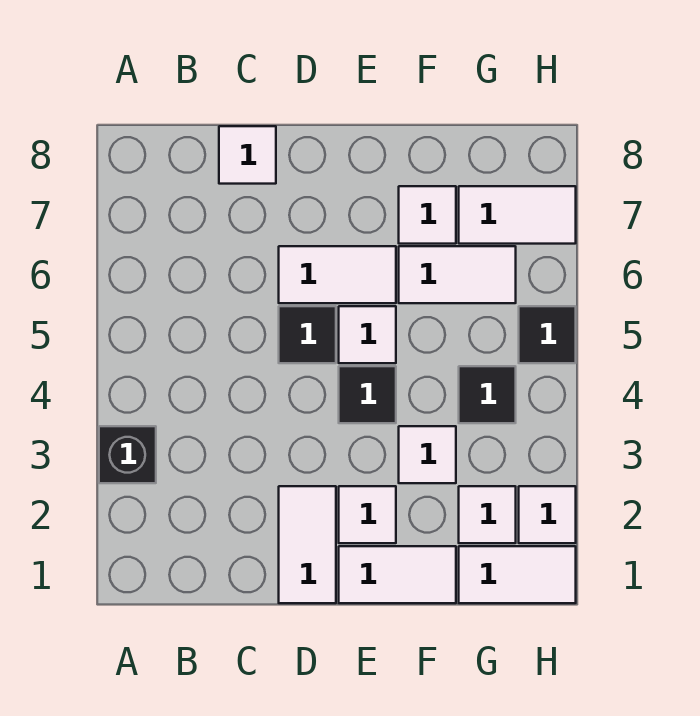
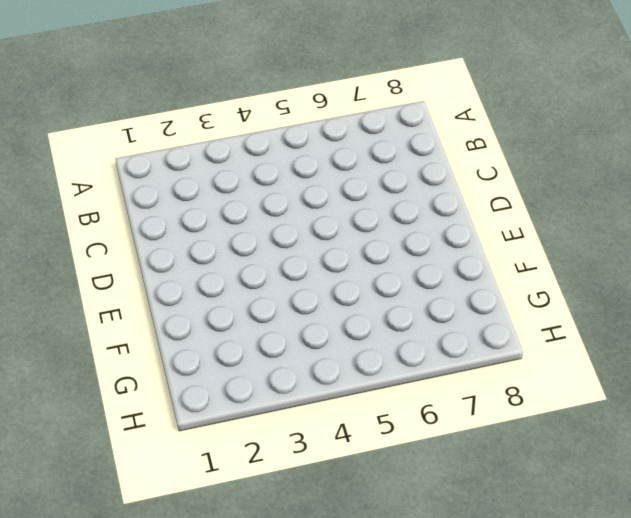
none -> black brick A3 level 1
none -> white tile C8 level 1
none -> white tile D1:D2 level 1

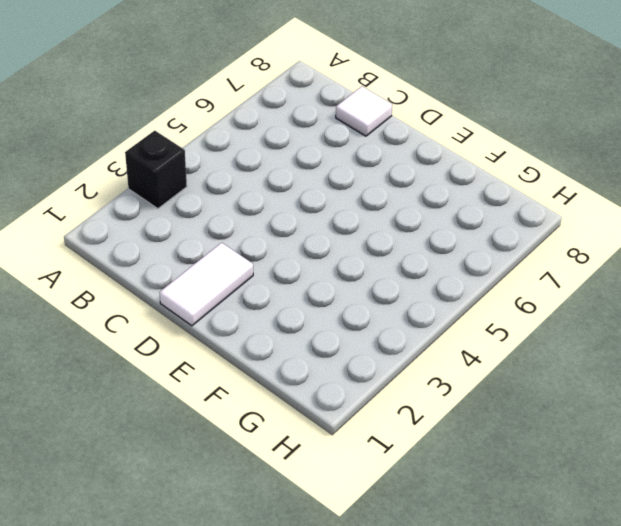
none -> black tile D5 level 1
none -> white tile D6:E6 level 1
none -> white tile E1:F1 level 1

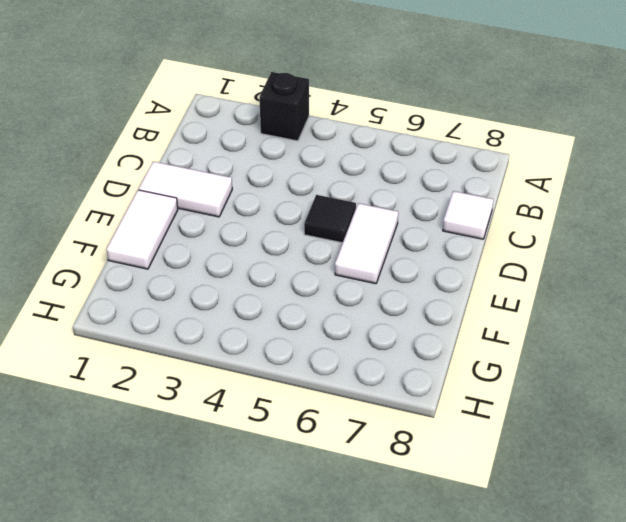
none -> white tile E2 level 1
none -> black tile E4 level 1
none -> white tile E5 level 1

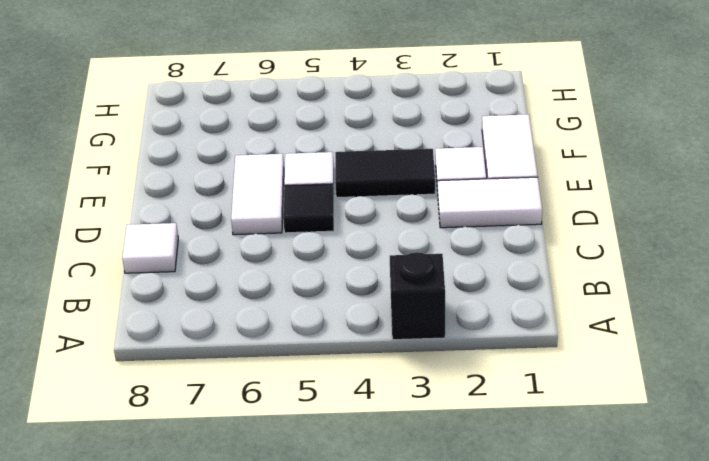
black tile E3:E4 level 1 -> black tile E4 level 1
none -> white tile F3 level 1
none -> white tile F6:G6 level 1
none -> white tile F7 level 1

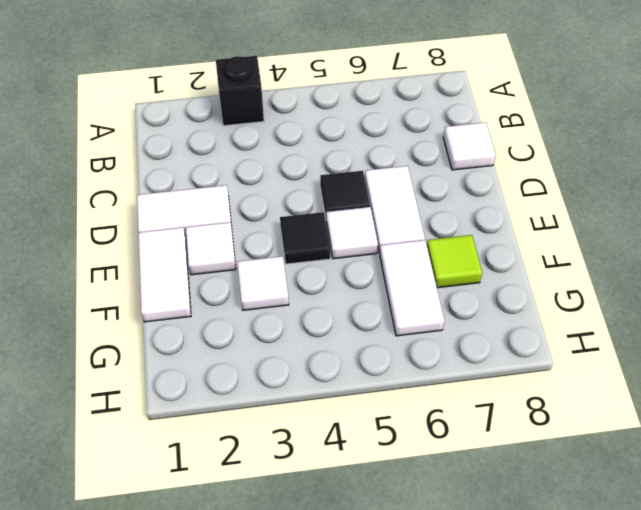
lime tile F7 level 1 -> white tile F7 level 1
none -> white tile G1:H1 level 1
none -> white tile G2 level 1
none -> black tile G4 level 1

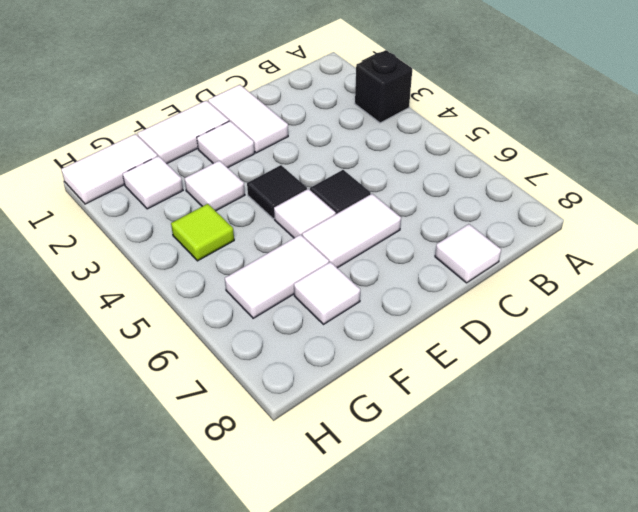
lime tile G4 level 1 -> black tile G4 level 1
none -> white tile G7:H7 level 1
none -> white tile H2 level 1
none -> black tile H5 level 1

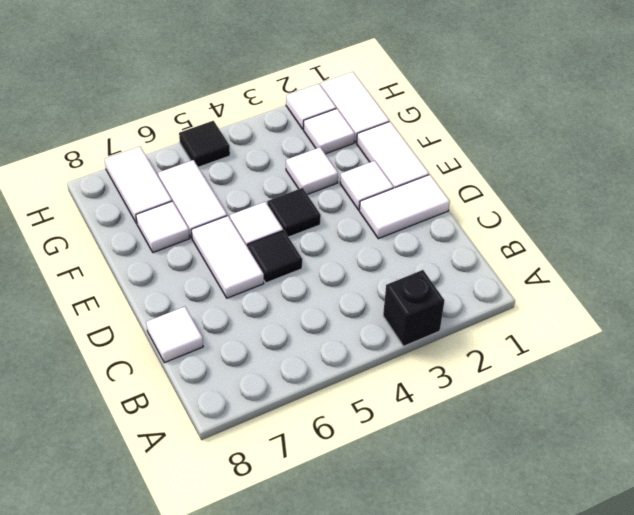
none -> black tile G4 level 1

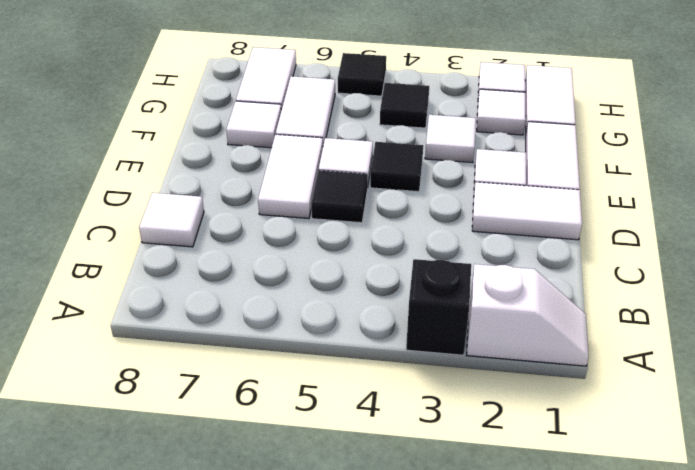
white slope A1:A2 level 1 top 2 -> none

